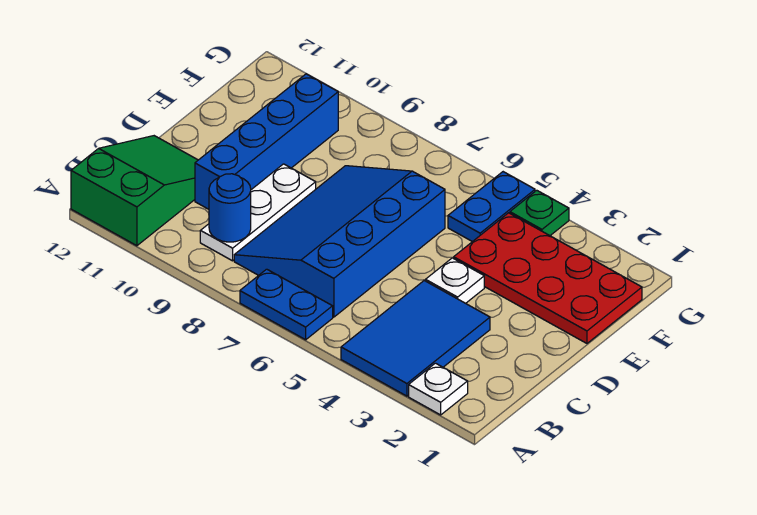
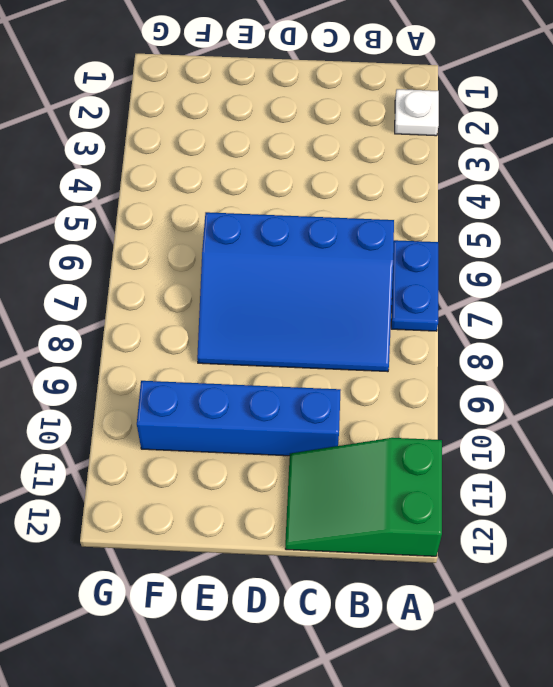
none -> blue tile A3:C4 level 1
none -> white plate B9:D9 level 1
none -> white plate D4 level 1

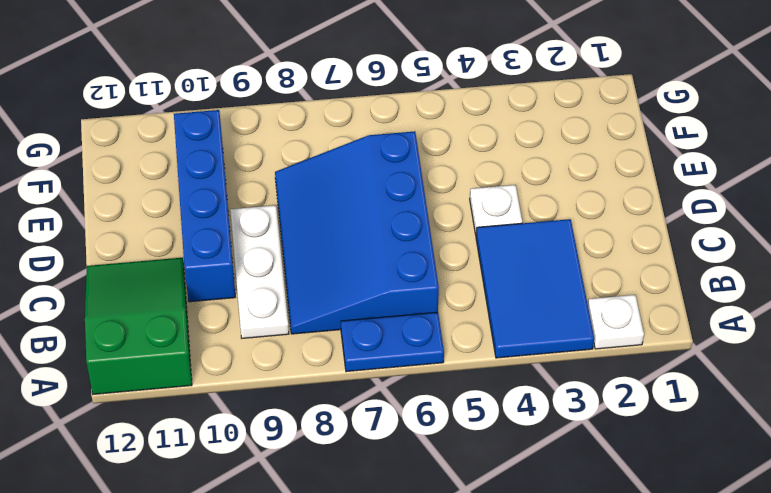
none -> red plate E1:F4 level 1
none -> blue plate F5:G5 level 1
none -> green plate G4 level 1

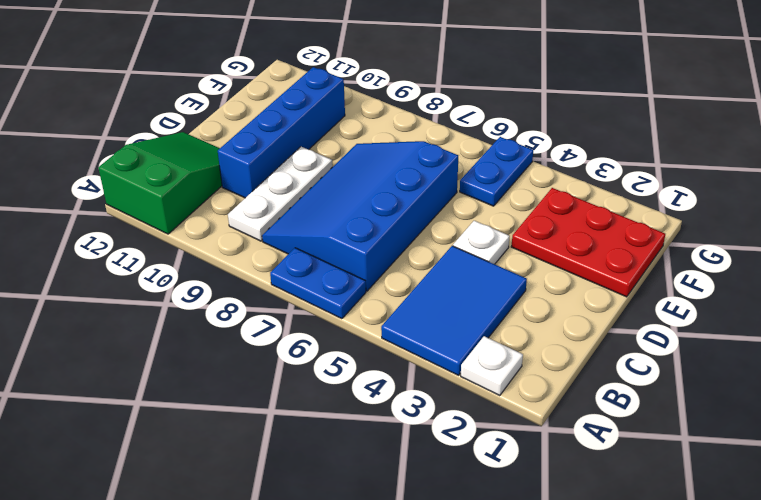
red plate E1:F3 level 1 -> red plate E1:F4 level 1
none -> green plate G4 level 1
none -> blue round brick B9 level 2

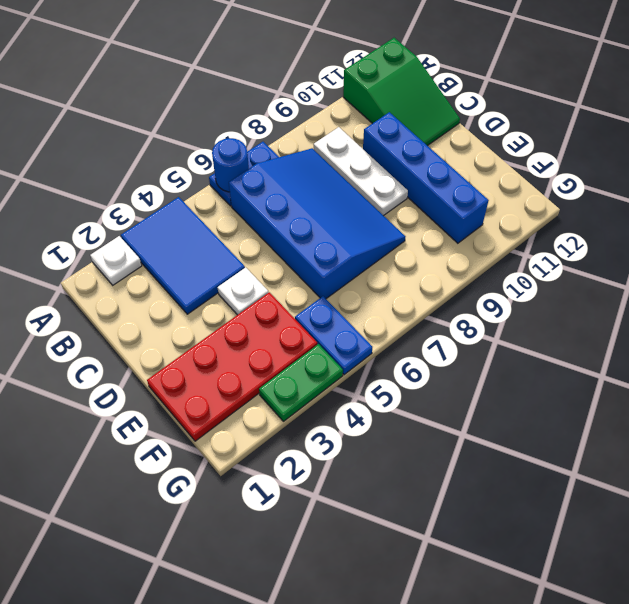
blue round brick A6 level 2 -> blue round brick B9 level 2
green plate G3:G4 level 1 -> green plate G4 level 1

